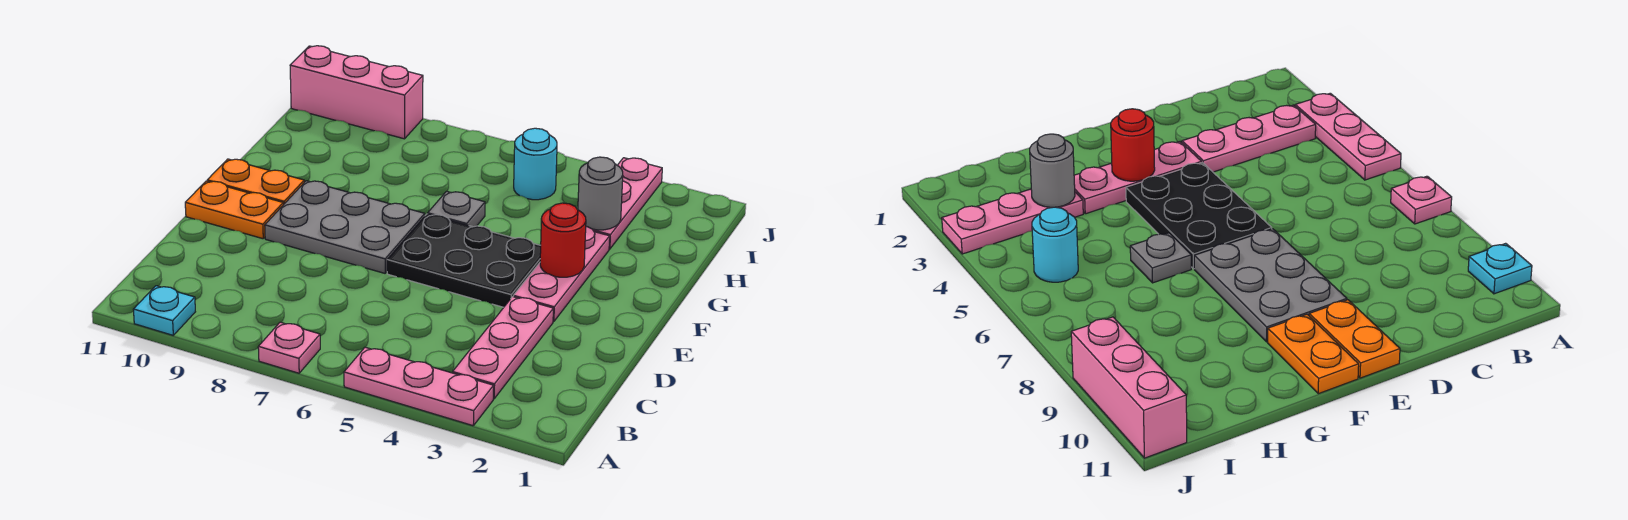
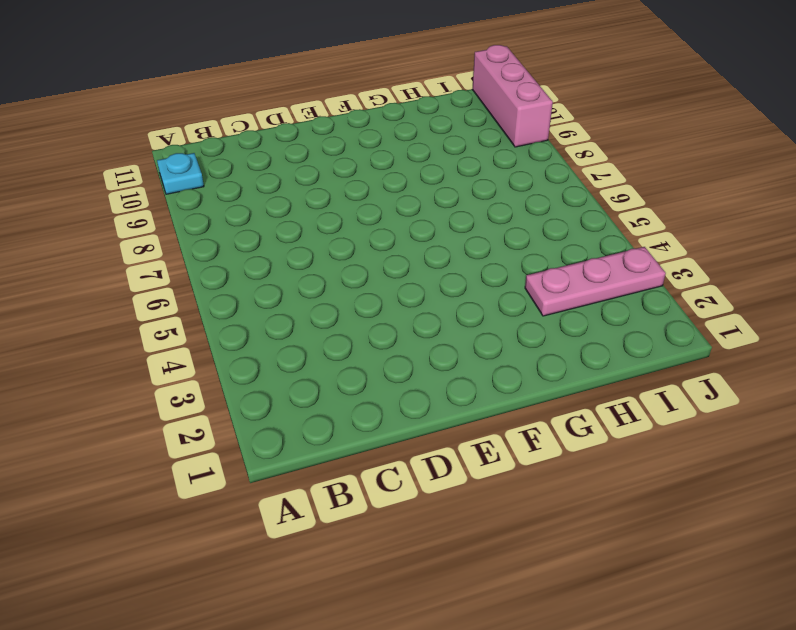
none -> pink plate A3:A5 level 1
none -> pink plate A7 level 1
none -> pink plate B3:D3 level 1

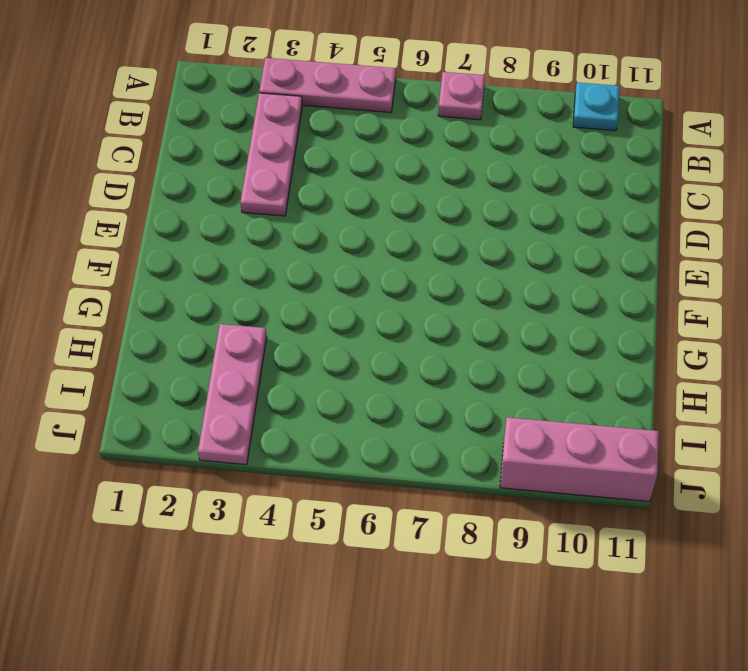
none -> pink plate E3:G3 level 1
none -> black plate E4:F6 level 1
none -> grey plate E7:F9 level 1

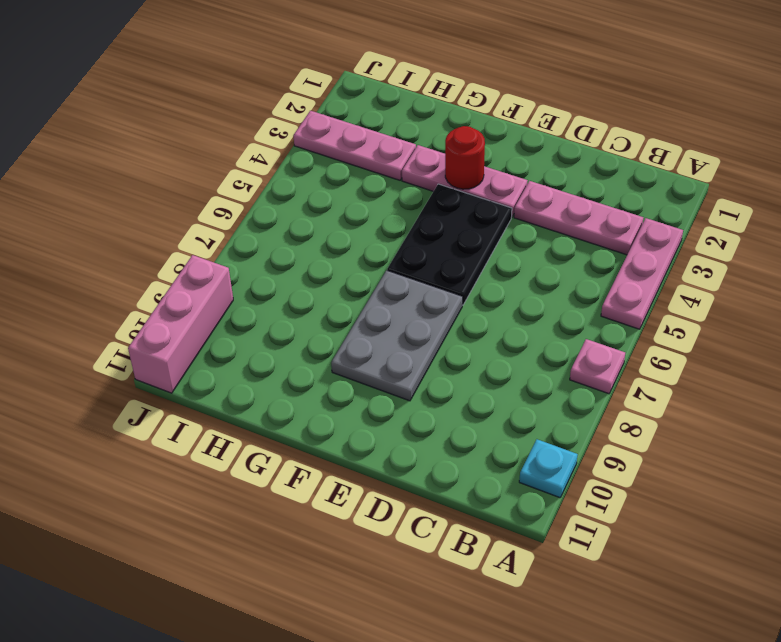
none -> orange plate E10:E11 level 1
none -> orange plate F10:F11 level 1
none -> grey plate G6 level 1

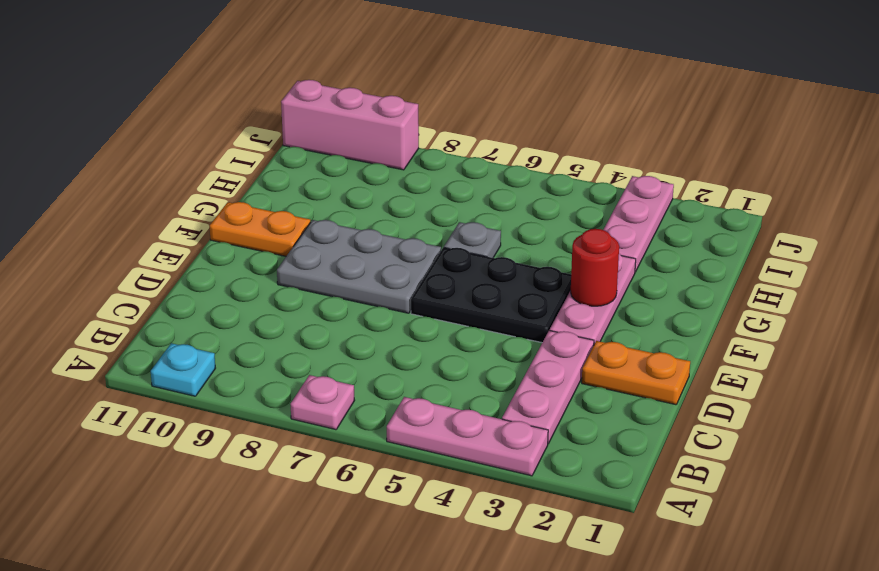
orange plate D1:D2 level 1 -> orange plate E10:E11 level 1
none -> cyan round brick I5 level 1
none -> grey round brick H3 level 2

